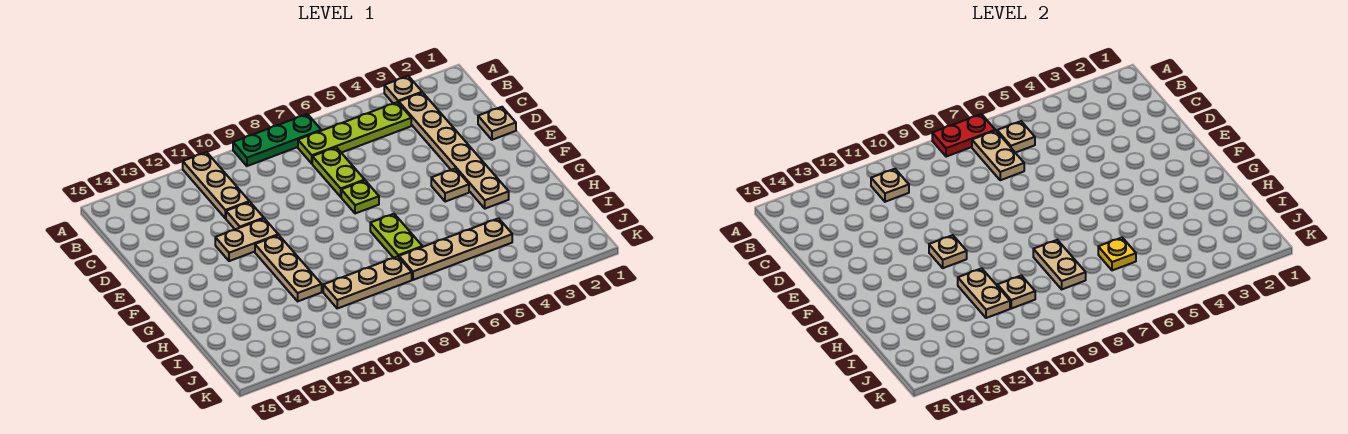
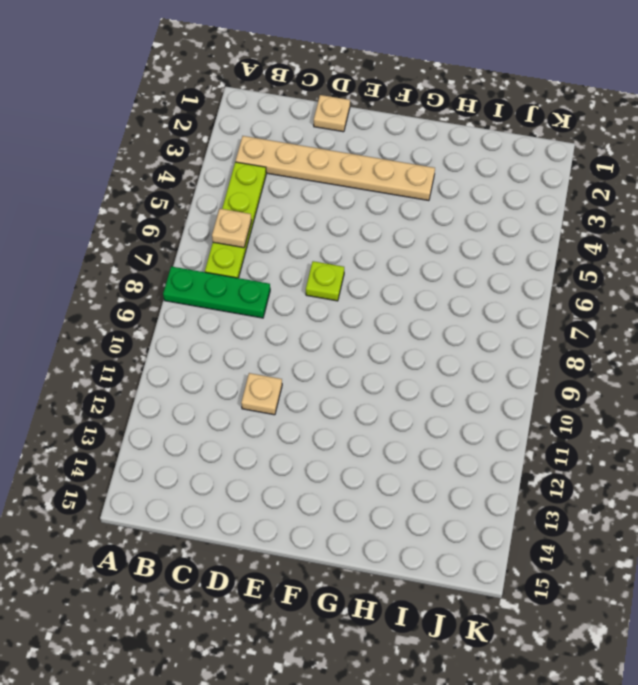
green plate A8:C8 level 1 -> green plate A7:A9 level 1
none -> tan plate A3 level 1
none -> tan plate A11:C11 level 1
none -> lime plate C7:D7 level 1

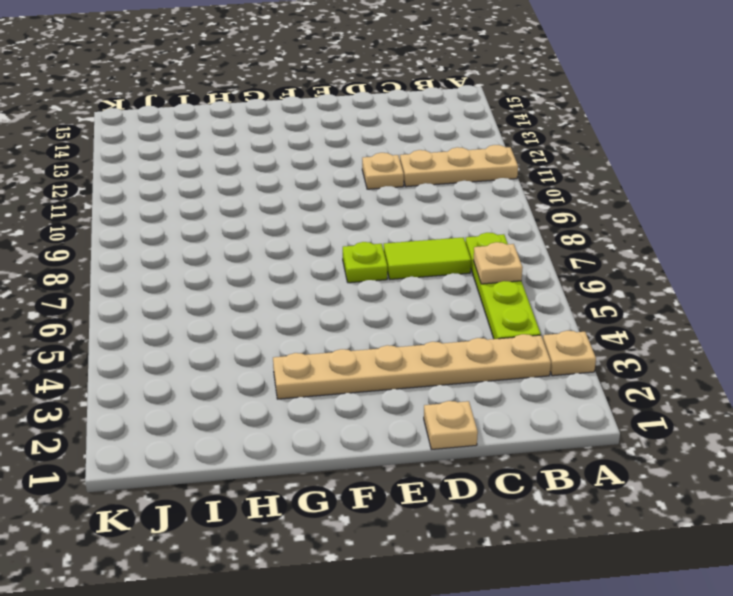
lime tile C7:D7 level 1 -> lime plate C7:D7 level 1
none -> green plate A7:A9 level 1
none -> tan plate E11:E12 level 1
none -> tan plate F4 level 1

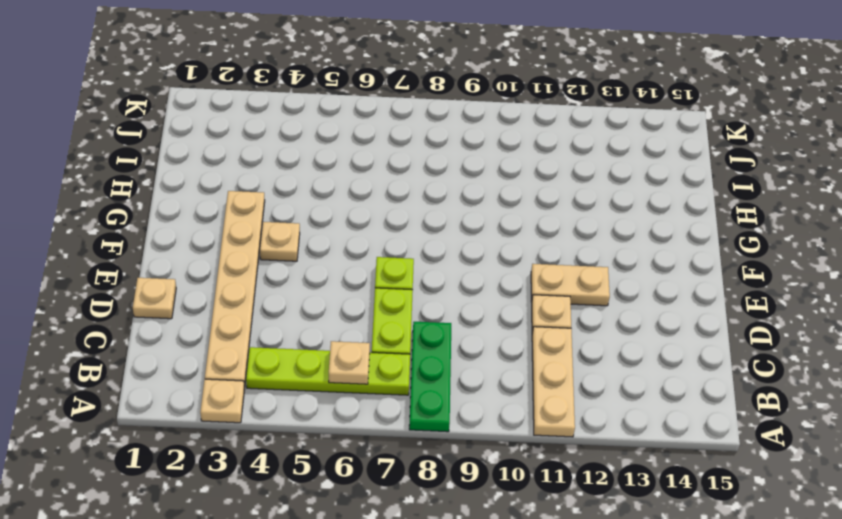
green plate A8:C8 level 1 -> green plate A7:A9 level 1
none -> tan plate F11:H11 level 1
none -> lime plate G7:H7 level 1
none -> tan plate I4:I7 level 1

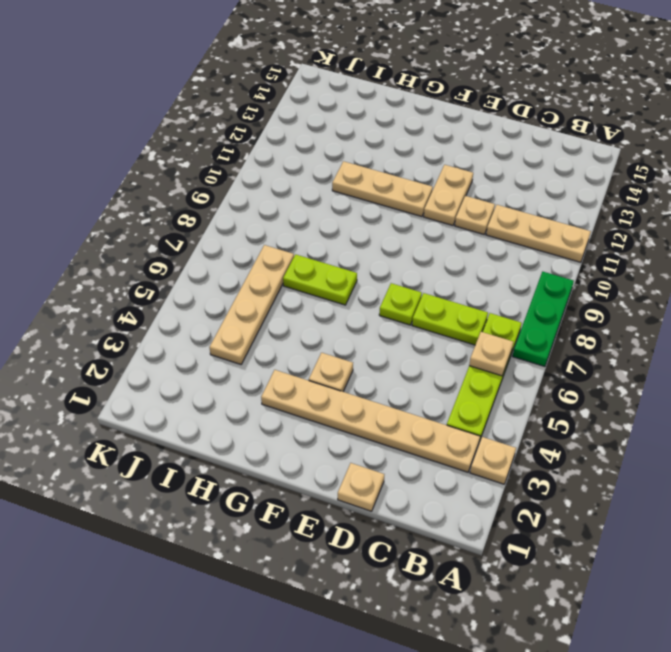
none -> tan plate I8:I10 level 1
none -> red plate A7:A8 level 2
none -> tan plate B7:C7 level 2

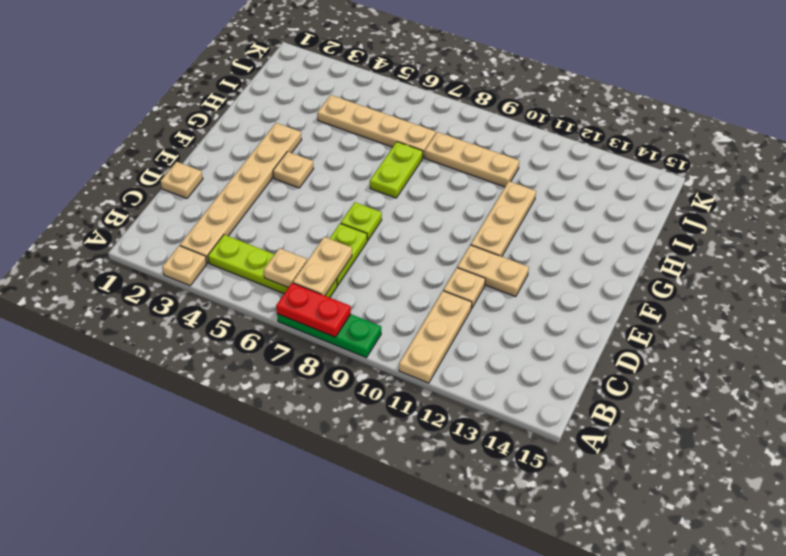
none -> tan plate B11 level 2
none -> tan plate F11 level 2
none -> tan plate H8:I8 level 2

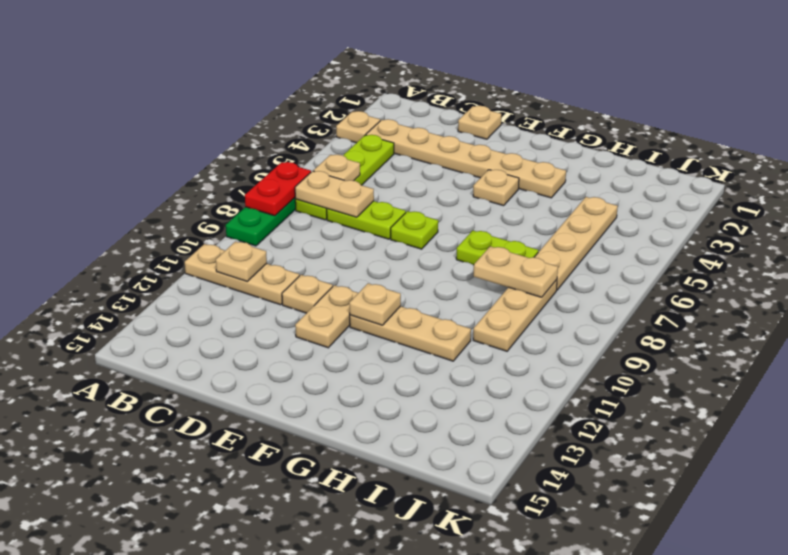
none -> tan plate H11:I11 level 2
none -> yellow plate I6 level 2
none -> tan plate I10 level 2

